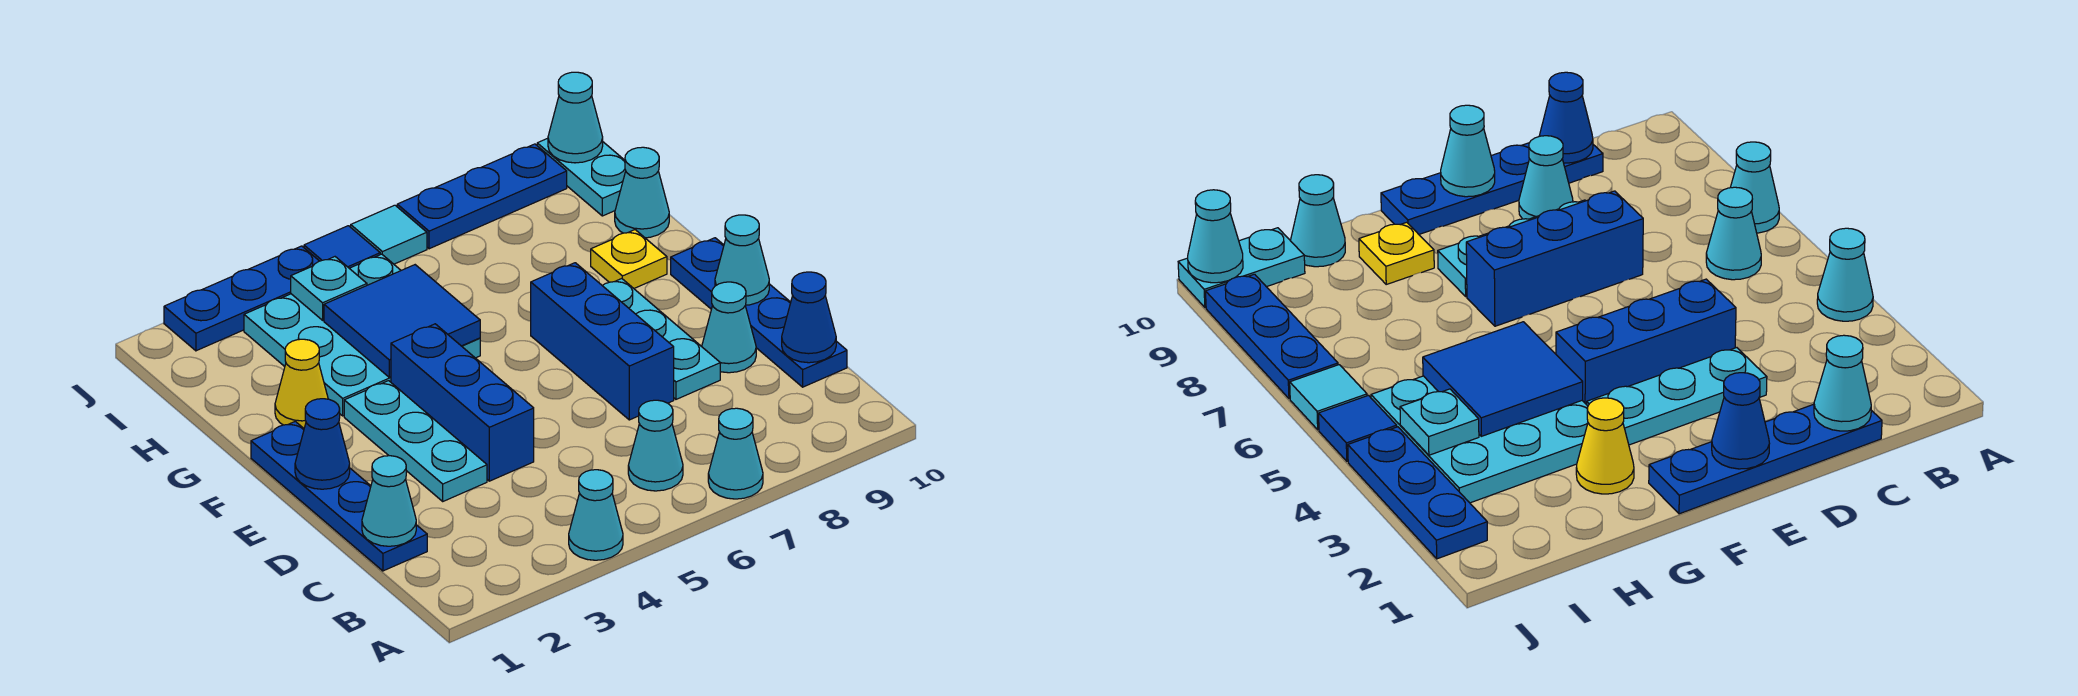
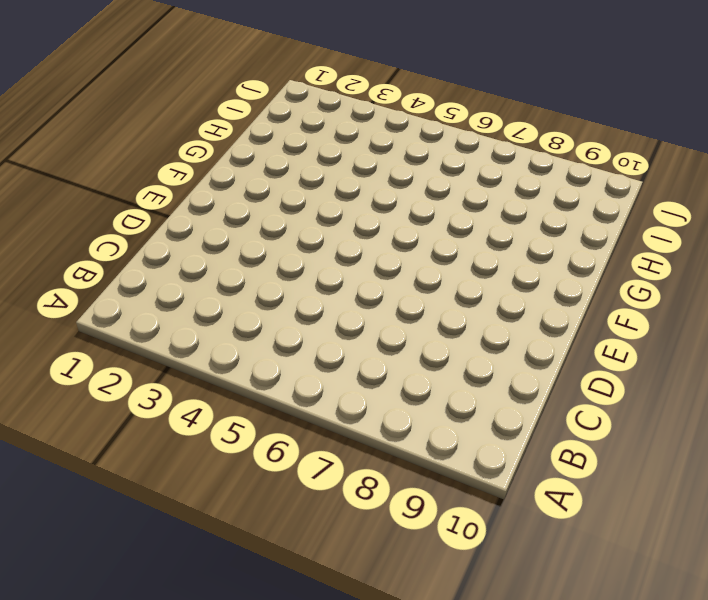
none -> cyan cone A4 level 1
none -> cyan cone A7 level 1
none -> cyan cone B6 level 1

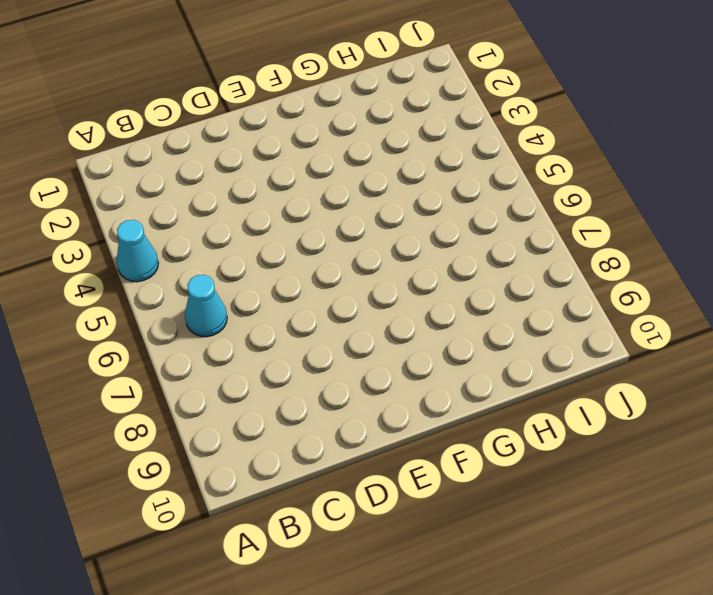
none -> cyan cone A7 level 1
none -> blue plate C1:F1 level 1
none -> blue plate C10:F10 level 1

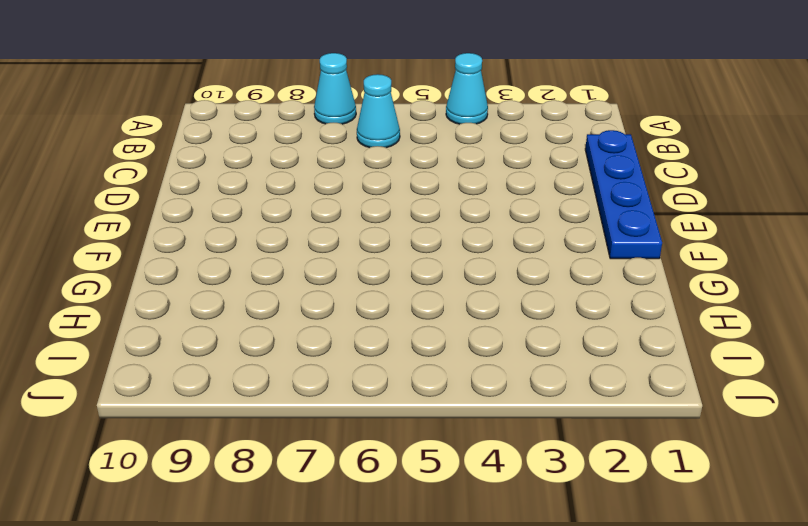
none -> blue plate C10:F10 level 1
none -> cyan plate D3:F3 level 1
none -> blue brick D4:F4 level 1

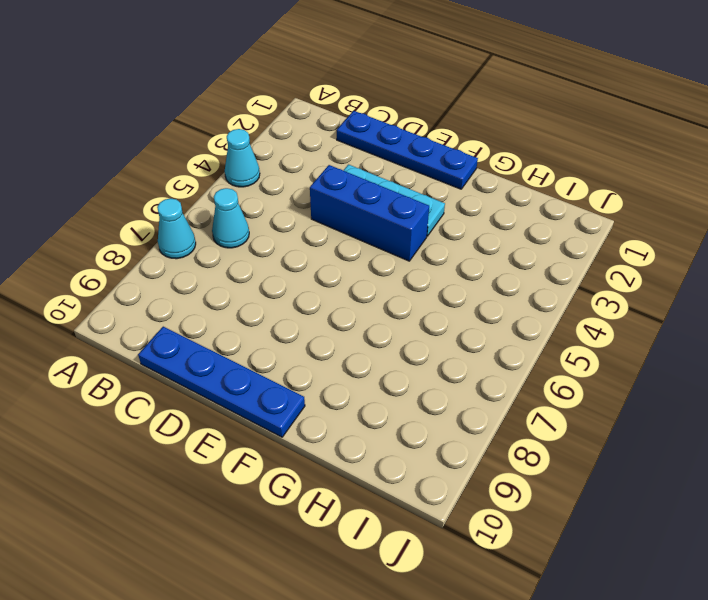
none -> blue brick D7:F7 level 1
none -> cyan plate D8:F8 level 1
none -> cyan cone D9 level 1

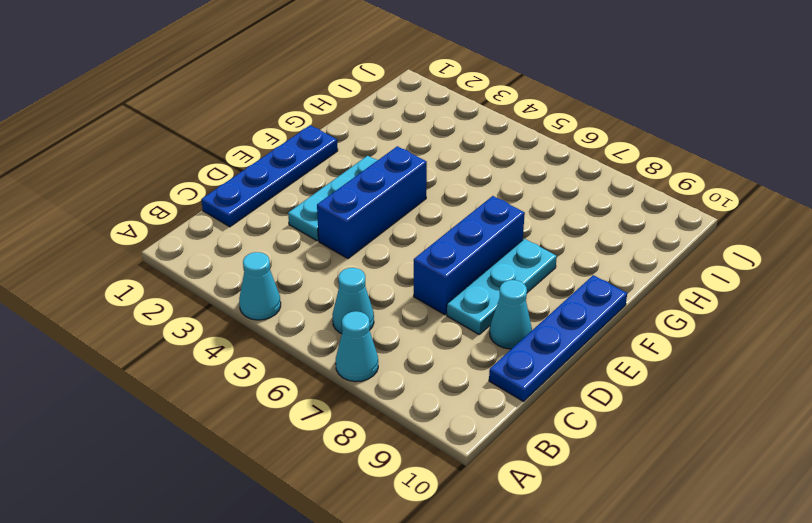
none -> yellow cone G2 level 1
none -> cyan plate G3:I5 level 1
none -> yellow plate G9 level 1

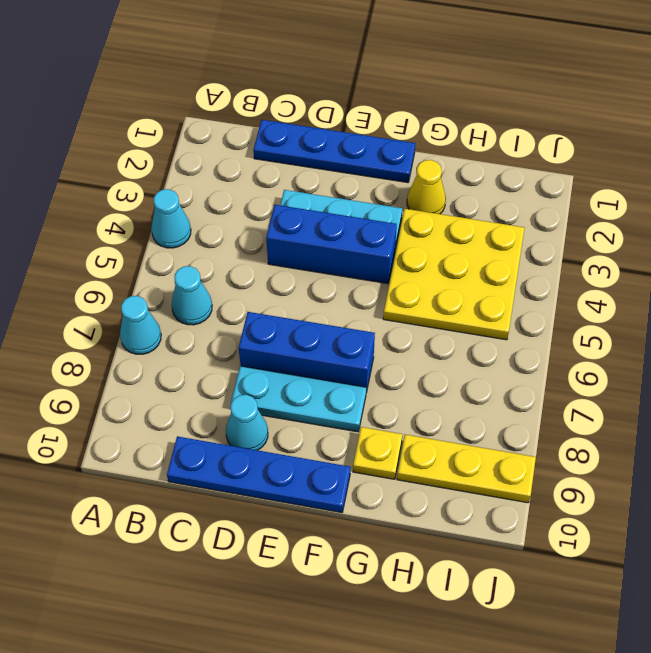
yellow plate G3:I5 level 1 -> cyan plate G3:I5 level 1
yellow plate H9:J9 level 1 -> blue plate J7:J9 level 1
none -> cyan cone H10 level 1
none -> cyan plate I10:J10 level 1
none -> blue plate J2:J4 level 1

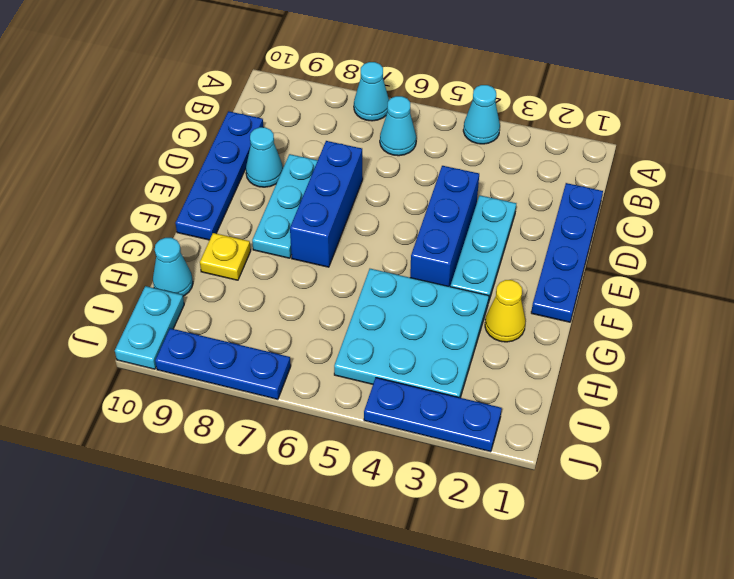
none -> blue tile J5 level 1
none -> cyan tile J6 level 1
none -> cyan cone C1 level 2

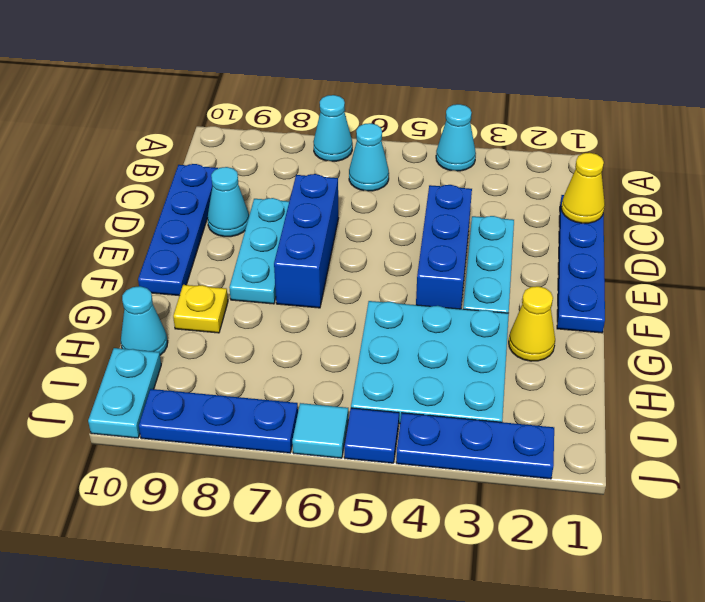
yellow cone C1 level 2 -> cyan cone C1 level 2
none -> blue cone C10 level 2
none -> blue cone E1 level 2
none -> cyan cone E10 level 2

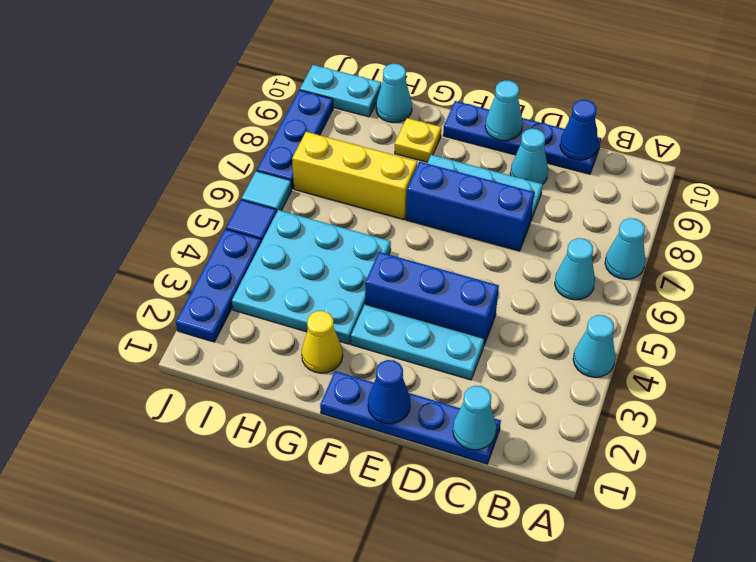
yellow brick G7:I7 level 1 -> none
none -> blue tile G4:H5 level 2
none -> cyan plate I4 level 2
none -> cyan cone J10 level 2

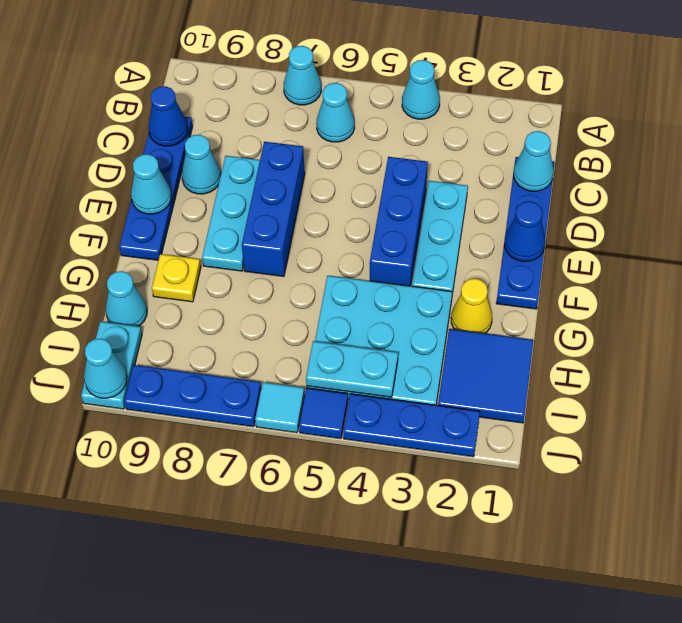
blue tile H1:I2 level 1 -> blue tile G4:H5 level 2
cyan plate I4:I5 level 2 -> cyan plate I4 level 2

